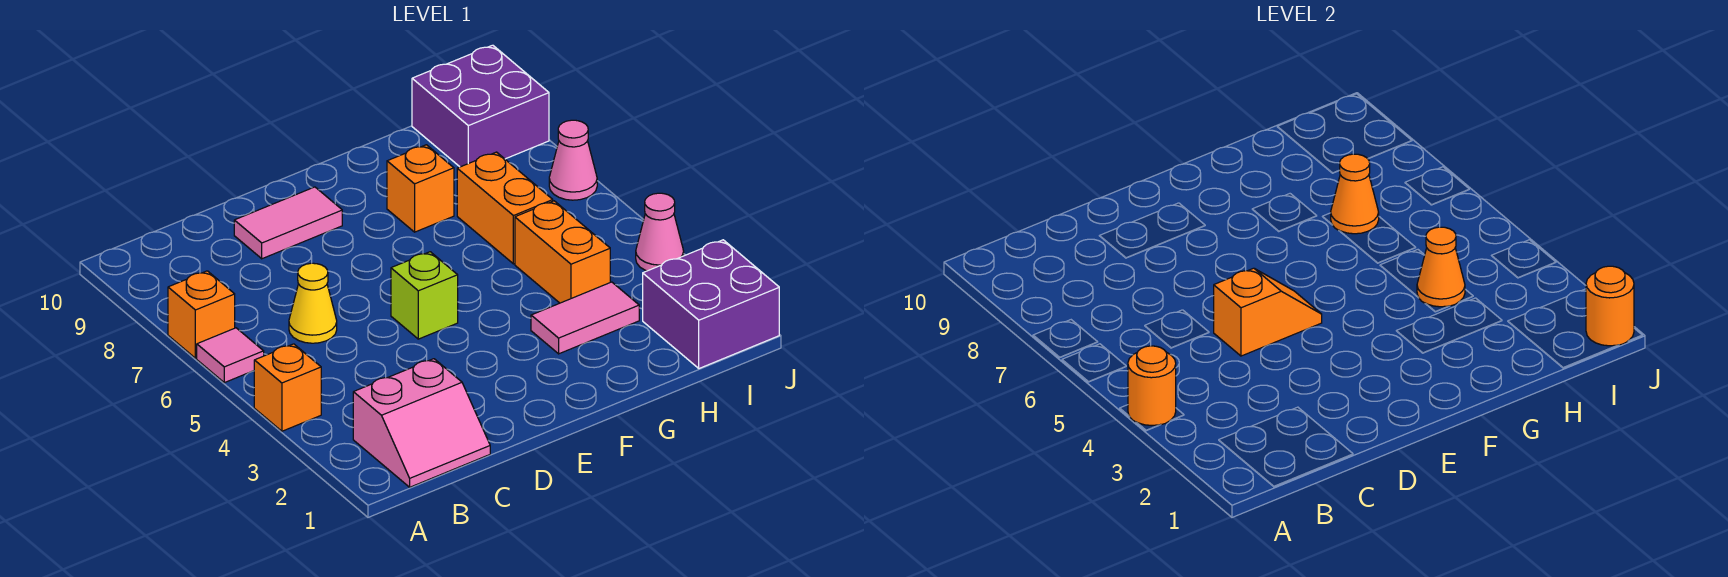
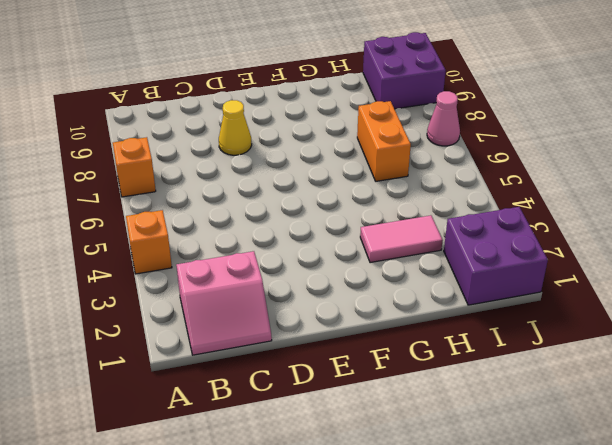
yellow cone D8 level 1 -> yellow cone C6 level 1
none -> pink tile A6 level 1
none -> pink tile D9:E9 level 1
none -> lime brick E5 level 1

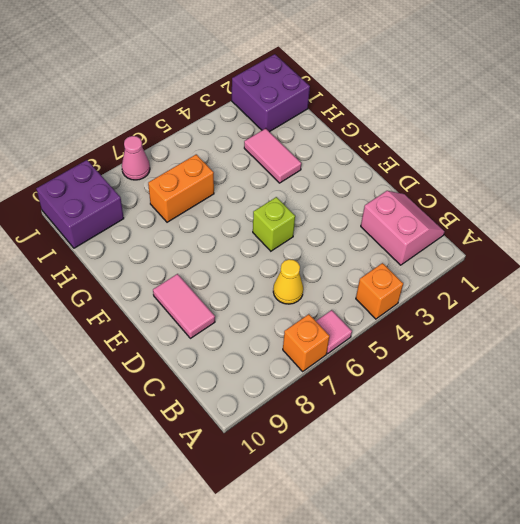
none -> orange brick G8 level 1
none -> orange brick H4:H5 level 1
none -> pink cone J4 level 1

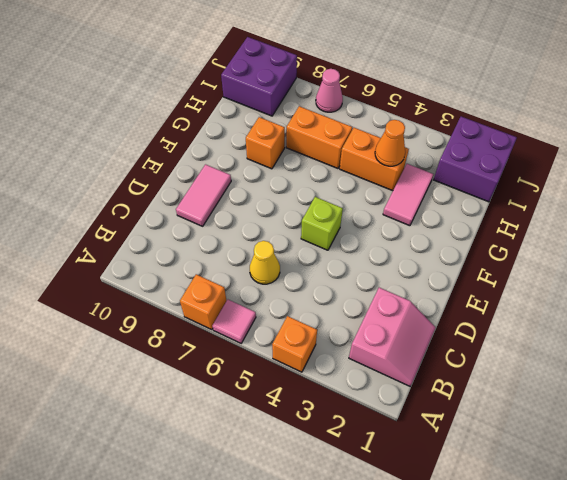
none -> pink cone J4 level 1
none -> orange round brick A4 level 2
none -> orange slope D5:E5 level 2 top D

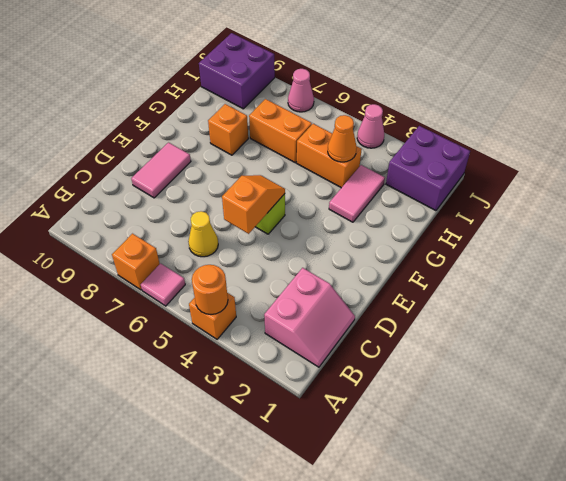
none -> orange cone H7 level 2
none -> orange round brick J1 level 2

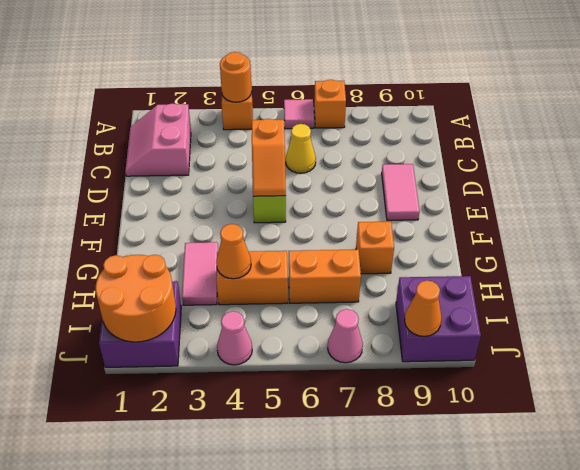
orange round brick I1:J2 level 2 -> orange round brick J1 level 2
orange cone J9 level 2 -> orange cone H7 level 2

